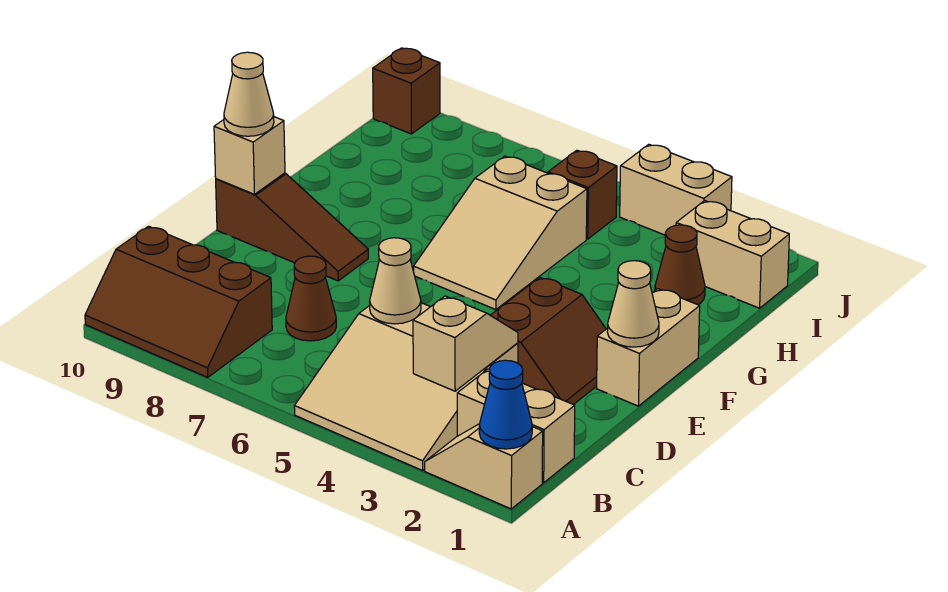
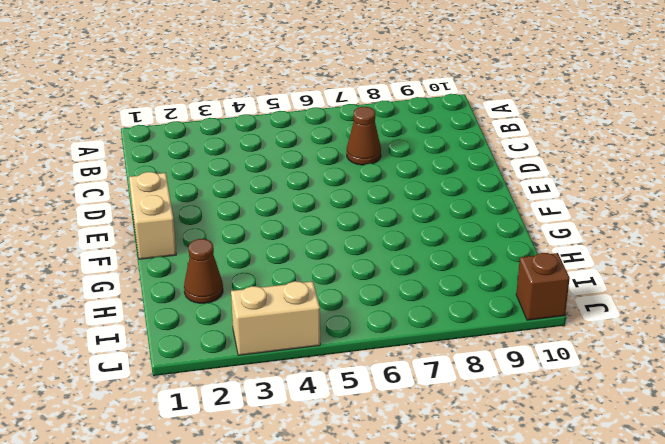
none -> tan slope A1:A2 level 1 top 1
none -> tan slope A3:C5 level 1 top C
none -> brown slope A8:B10 level 1 top B

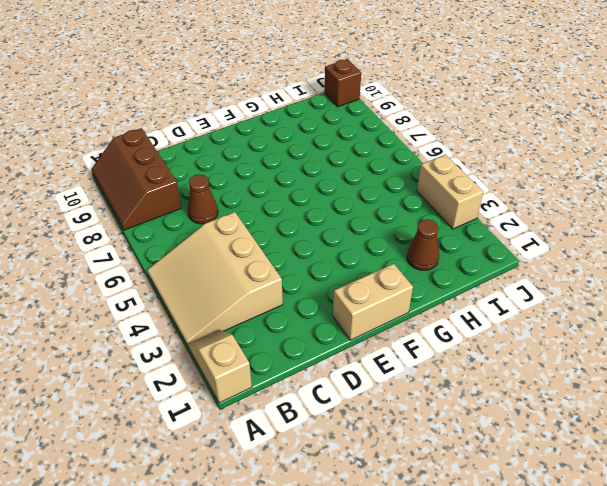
none -> tan brick B1:B2 level 1
none -> brown slope D2:E3 level 1 top 3
none -> brown slope E8:E10 level 1 top 10

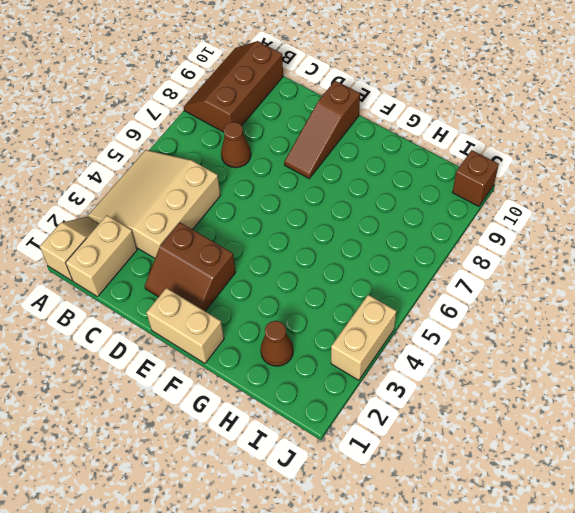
none -> tan slope F5:H6 level 1 top H
none -> tan brick I1:I2 level 1
none -> brown brick I5 level 1

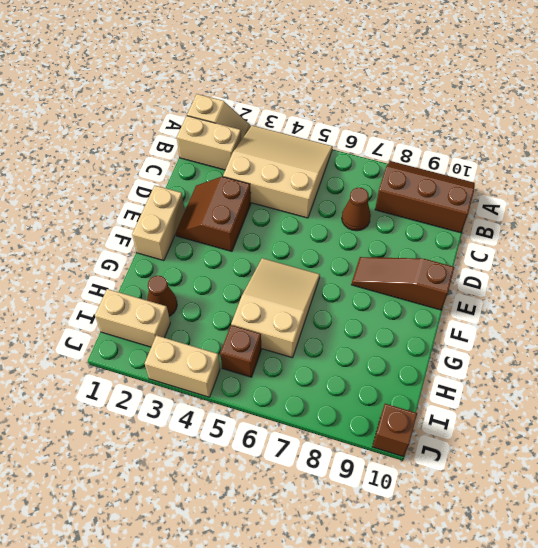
none -> blue cone A1 level 2
none -> tan slope B3:C3 level 2 top B
none -> tan cone C5 level 2

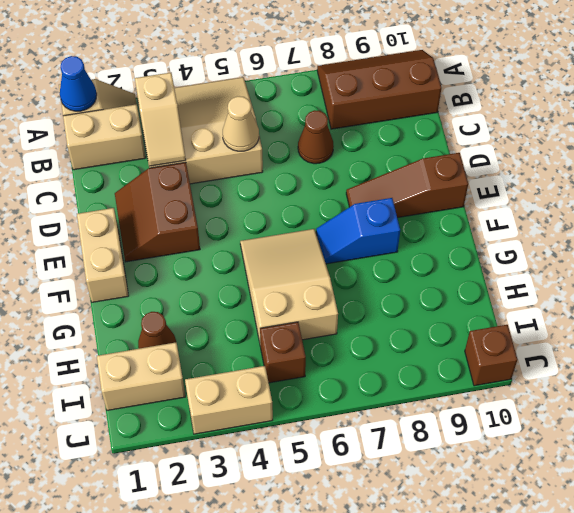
blue slope F7:F8 level 1 top 8 -> none
none -> tan cone E1 level 2
none -> tan brick E10 level 2
none -> tan cone E10 level 3

